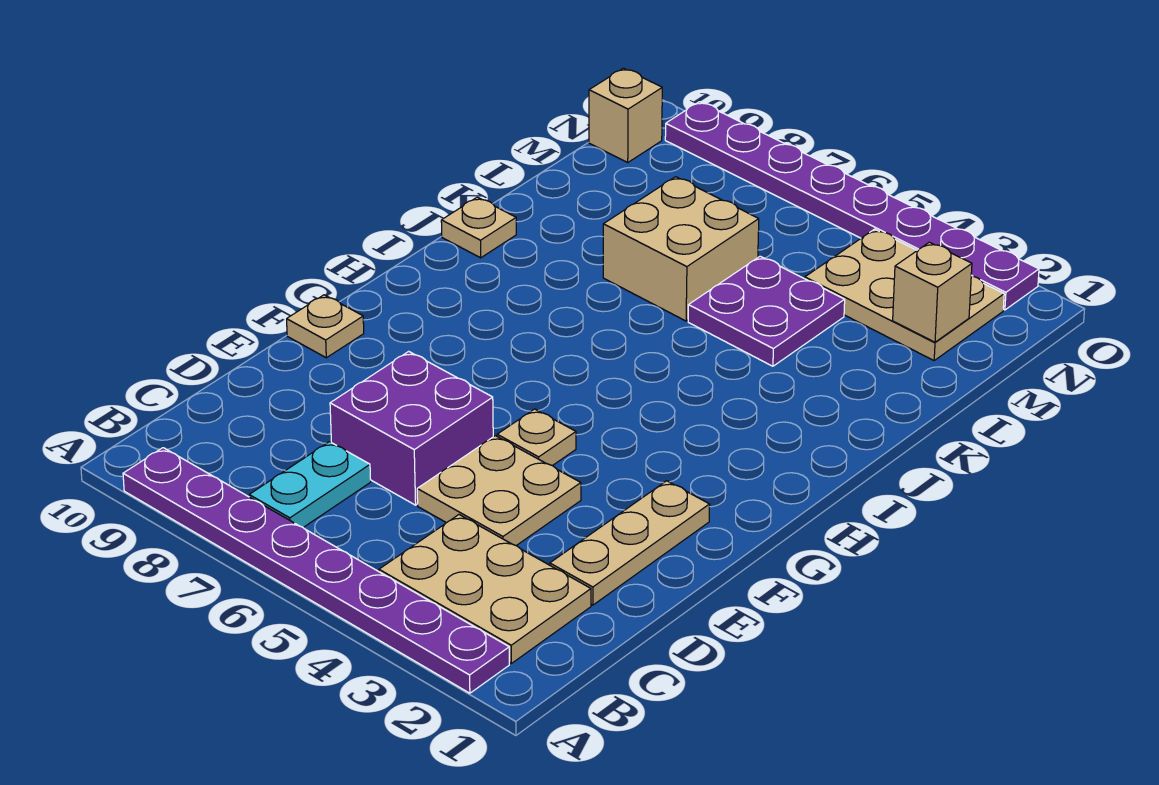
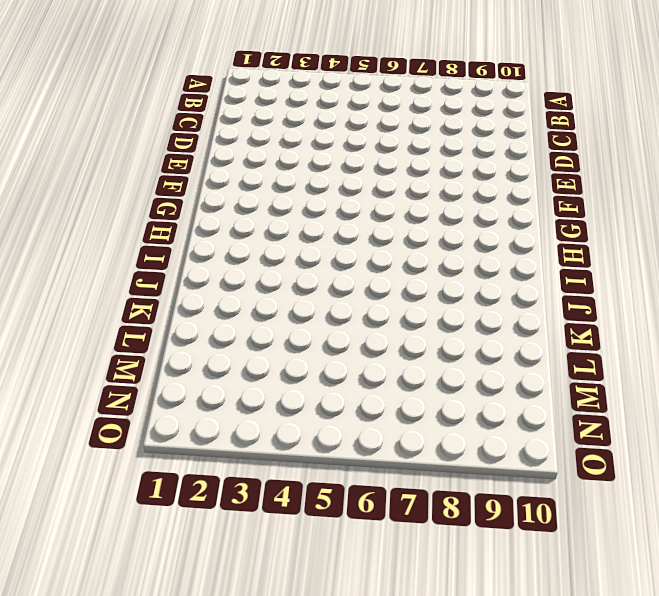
none -> purple plate A2:A9 level 1
none -> tan plate B2:C4 level 1
none -> cyan plate B7:C7 level 1

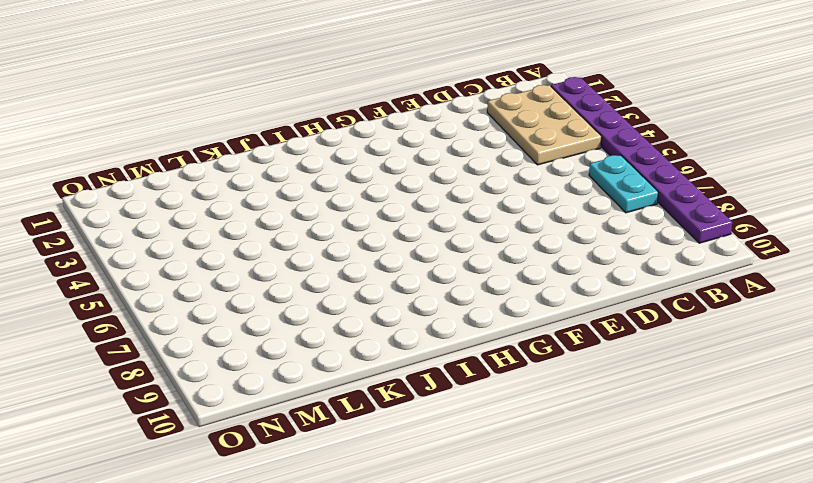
cyan plate B6:B7 level 1 -> cyan plate B7:C7 level 1
none -> tan plate D2:F2 level 1
none -> tan plate D4:E5 level 1
none -> purple brick D6:E7 level 1

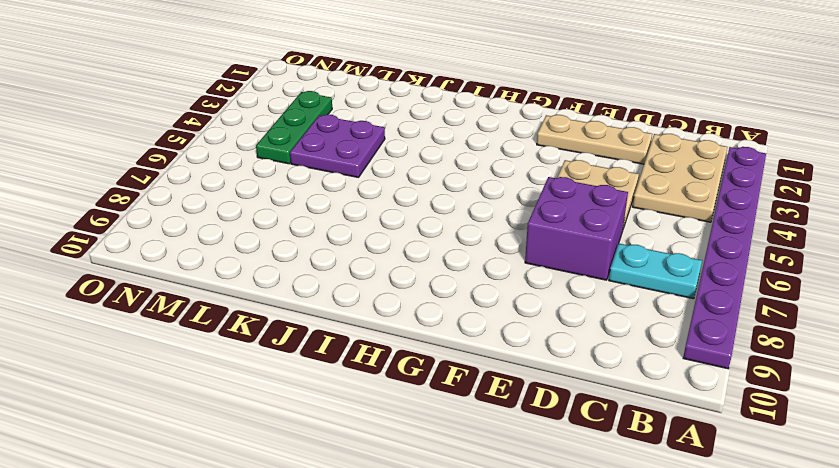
green plate M3:M5 level 1 -> tan plate M2:N4 level 1
none -> tan plate F5 level 1
none -> tan plate F10 level 1
none -> tan plate J10 level 1

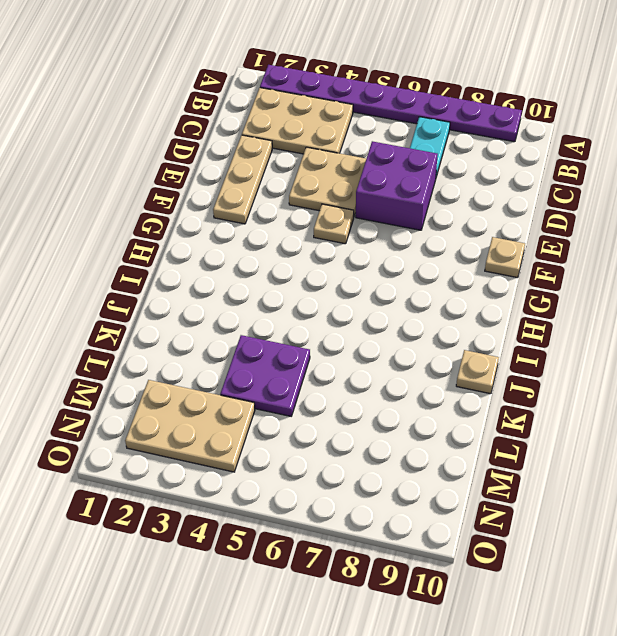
none -> tan brick K6:L7 level 1
none -> tan brick N10 level 1
none -> purple plate O2:O9 level 1

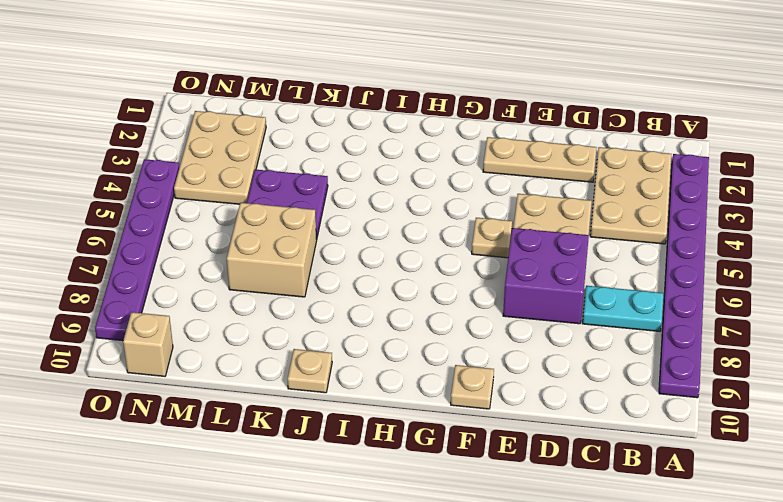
purple plate O4:O9 level 1 -> purple plate O2:O9 level 1
none -> tan brick M2 level 2

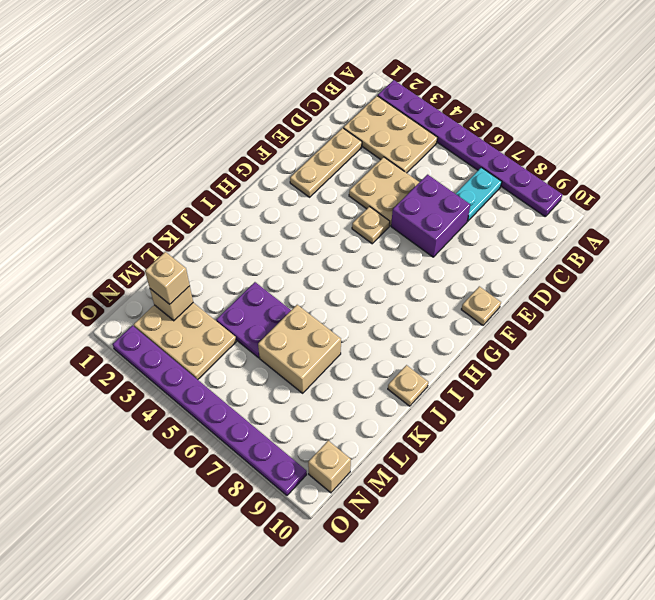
tan brick M2 level 3 -> none

